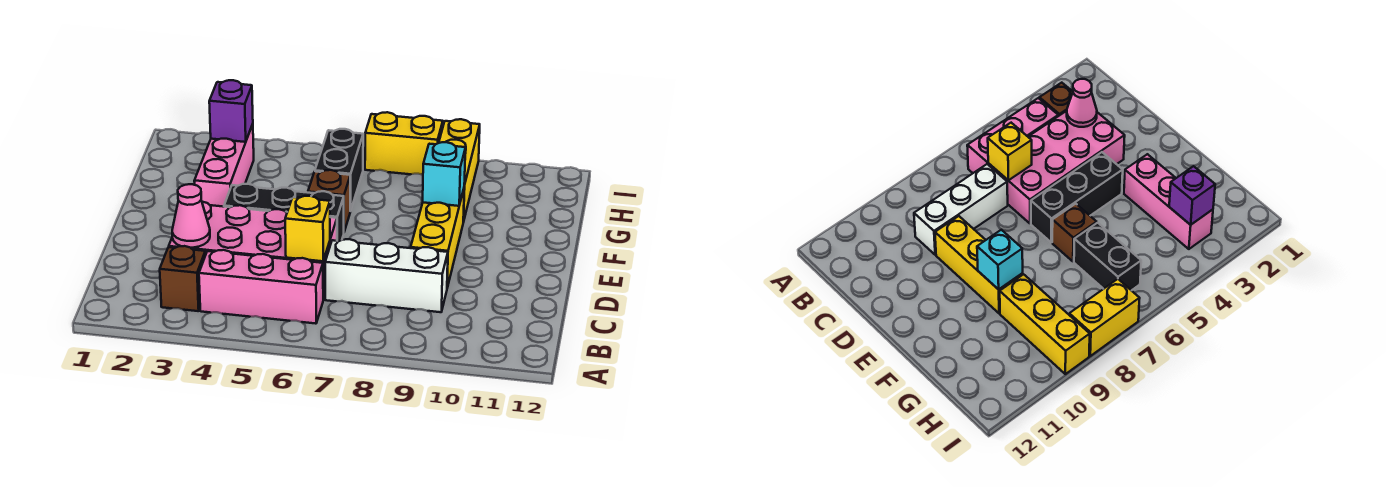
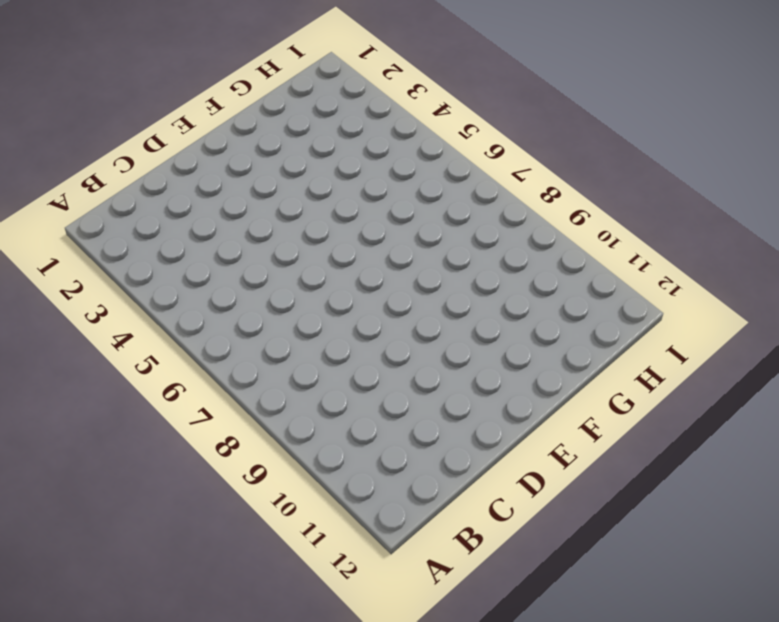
none -> brown brick B3 level 1
none -> pink brick B4:B6 level 1
none -> pink brick C3:D6 level 1

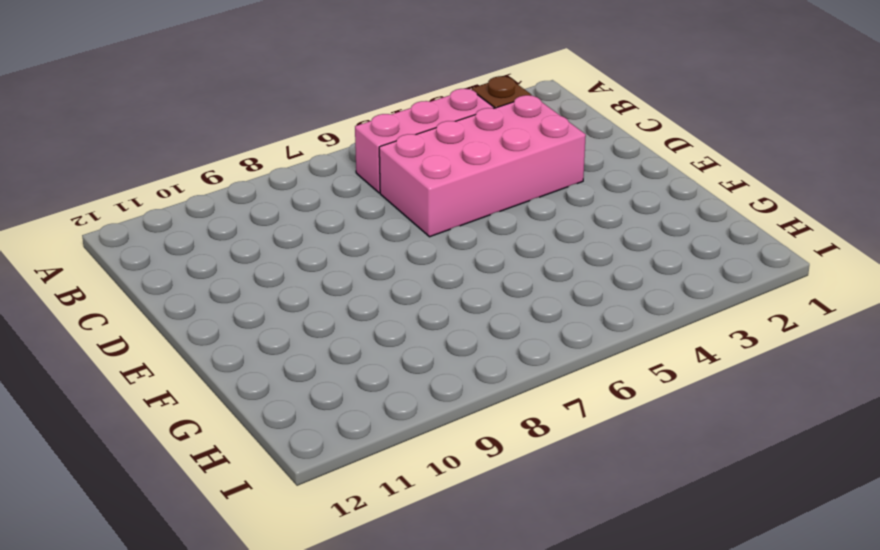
none -> white brick C7:C9 level 1
none -> yellow brick D9:F9 level 1
none -> black brick E4:E6 level 1

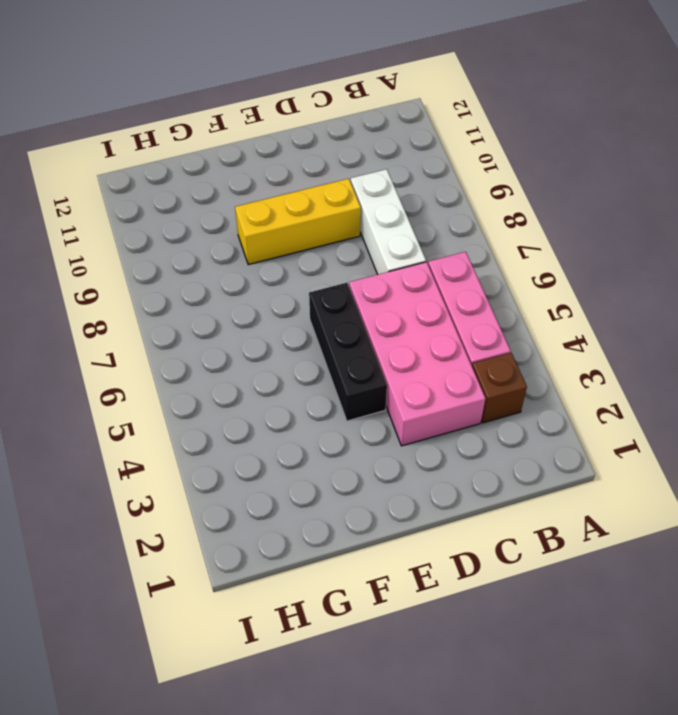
none -> pink brick F3:H3 level 1
none -> brown brick F6 level 1
none -> black brick G6:H6 level 1

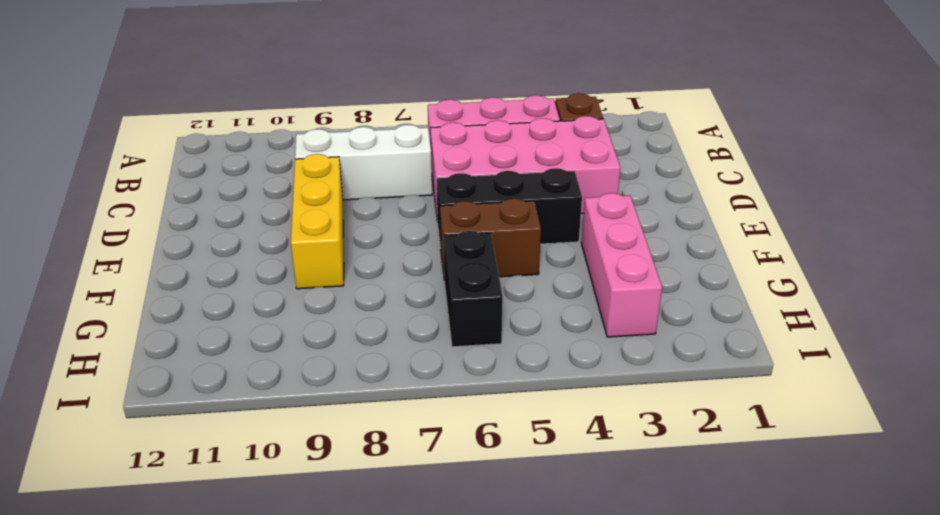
brown brick F5:F6 level 1 -> brown brick F6 level 1
none -> yellow brick G9:I9 level 1
none -> yellow brick I7:I8 level 1
none -> pink cone C3 level 2

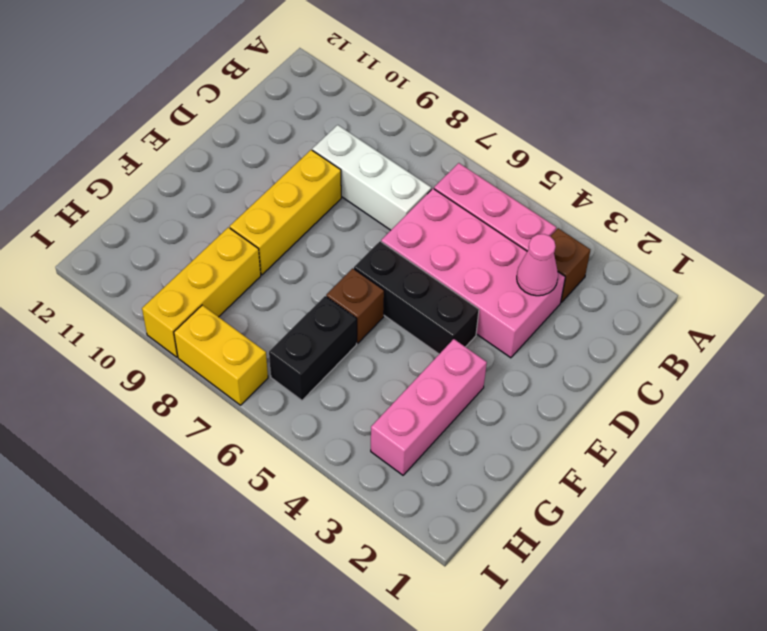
none -> yellow brick C6 level 2
none -> cyan brick F9 level 2
none -> purple brick H3 level 2

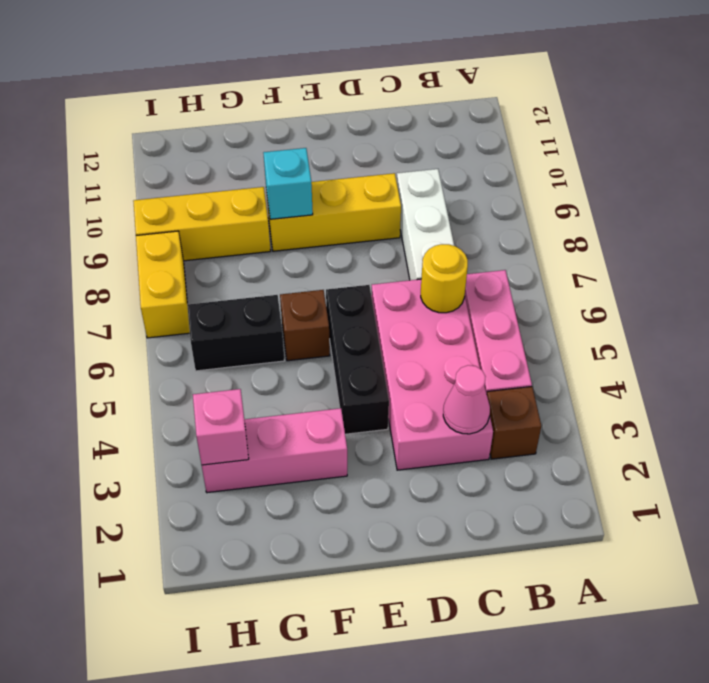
yellow round brick C6 level 2 -> yellow brick C6 level 2
pink brick H3 level 2 -> purple brick H3 level 2

